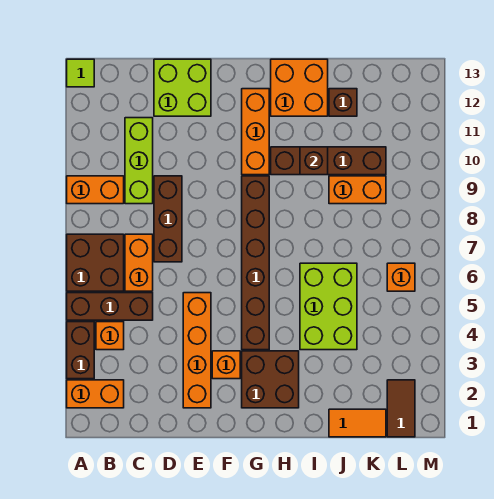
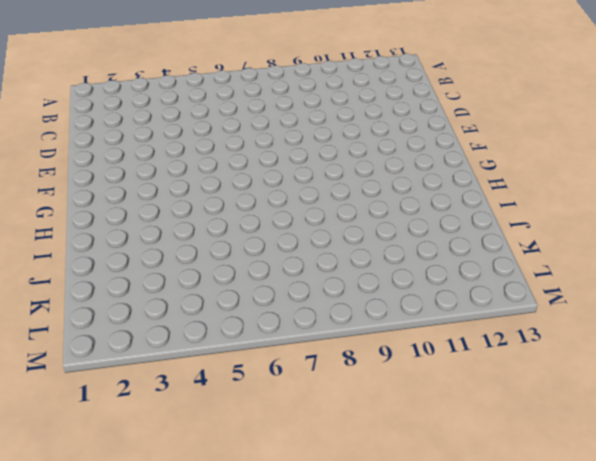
none -> orange brick A2:B2 level 1
none -> brown brick A3:A4 level 1
none -> brown brick A5:C5 level 1

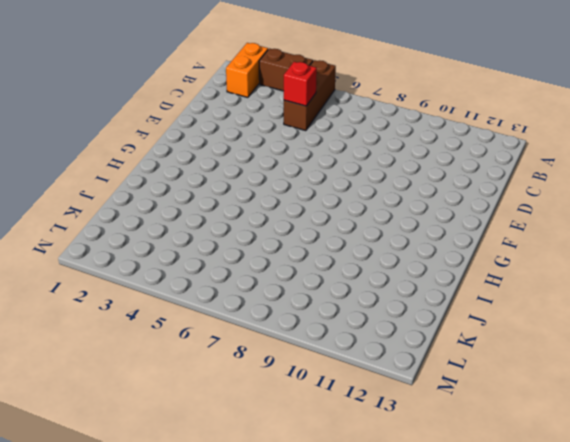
red brick C5 level 2 -> none
none -> brown brick A6:B7 level 1
none -> orange brick A9:B9 level 1
none -> lime tile A13 level 1

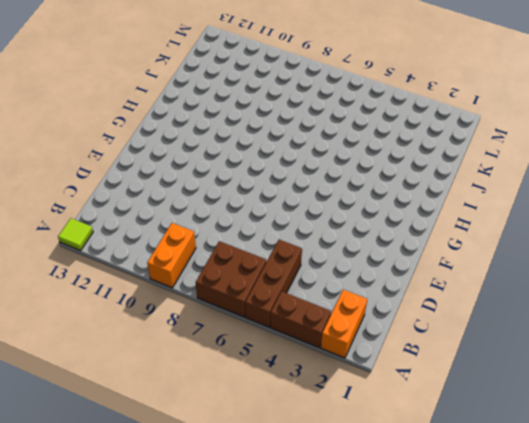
none -> orange brick B4 level 1
none -> orange brick C6:C7 level 1
none -> lime brick C9:C11 level 1

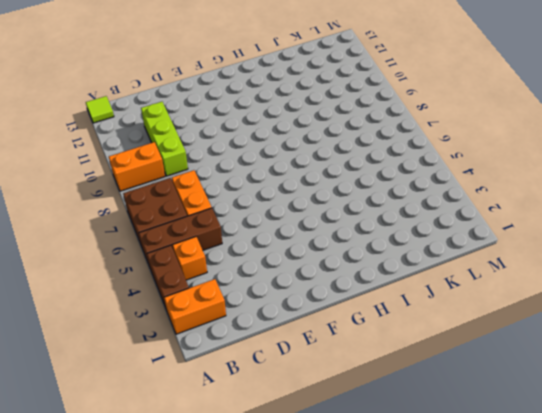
none -> brown brick D7:D9 level 1
none -> lime brick D12:E13 level 1
none -> orange brick E2:E5 level 1

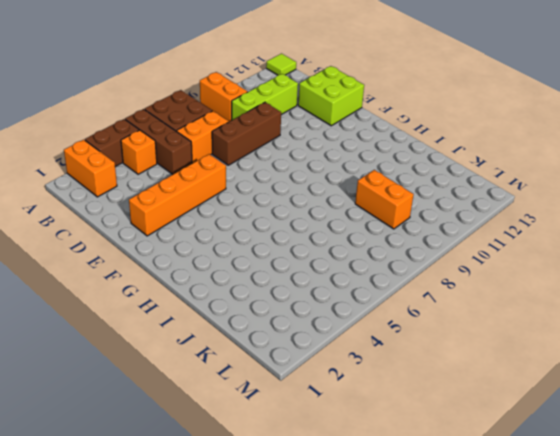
none -> orange brick F3 level 1
none -> brown brick G2:H3 level 1
none -> brown brick G4:G9 level 1

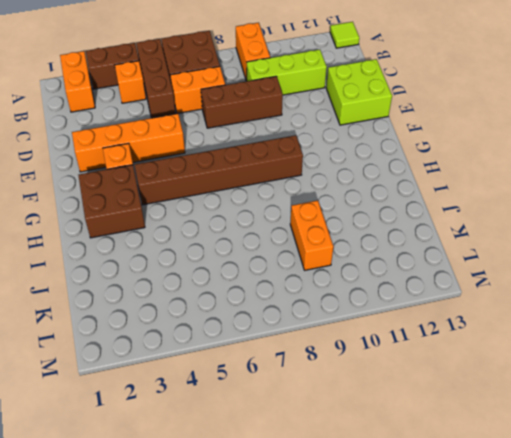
none -> orange brick G10:G12 level 1
none -> brown brick H10:K10 level 1
none -> orange brick H12:I13 level 1

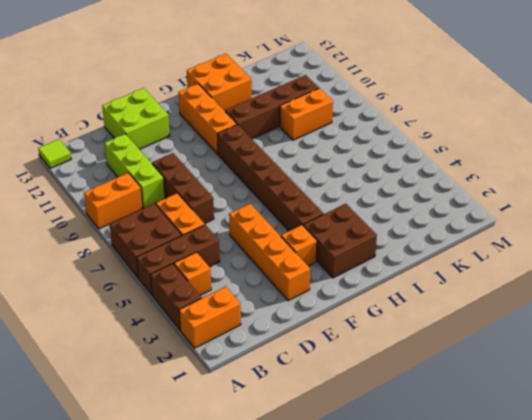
none -> lime brick I4:J6 level 1
none -> orange tile J1:K1 level 1
none -> brown brick J12 level 1

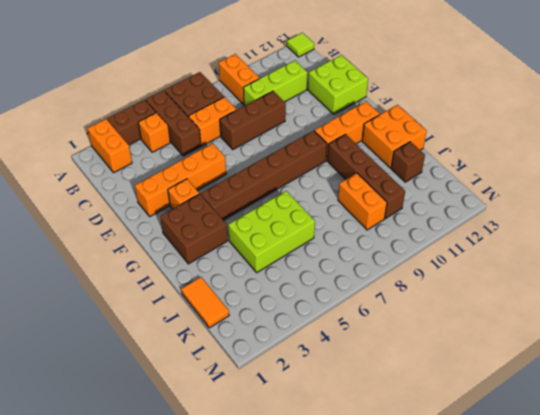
none -> brown tile L1:L2 level 1
none -> orange brick L6 level 1
none -> brown brick I10 level 2

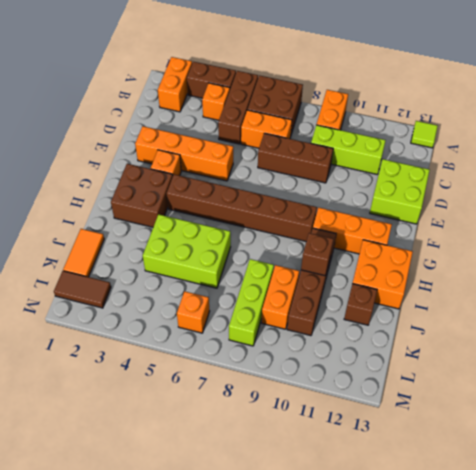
lime brick J8:L8 level 1 -> none

